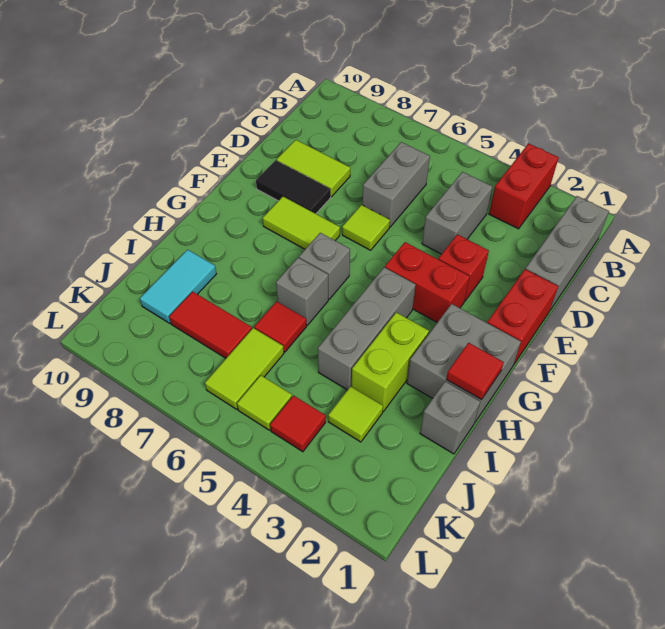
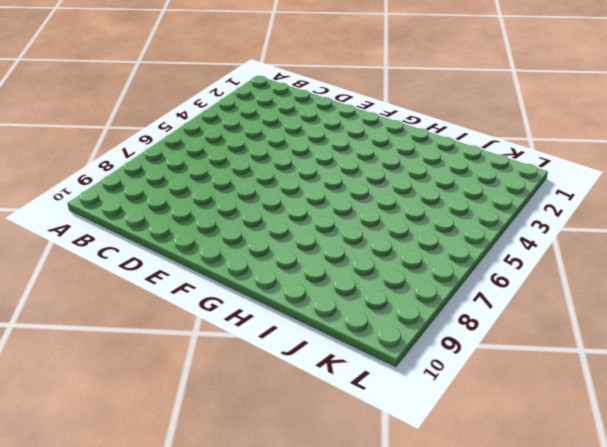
none -> red brick A3:B3 level 1
none -> grey brick B1:D1 level 1
none -> grey brick C4:D4 level 1

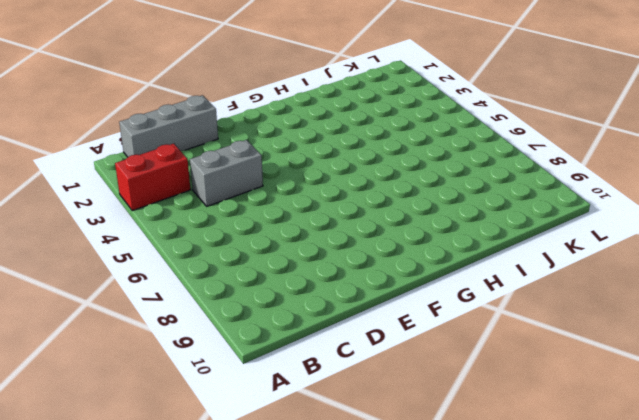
none -> grey brick C6:D6 level 1
none -> lime tile D8:D9 level 1
none -> red brick E1:F1 level 1

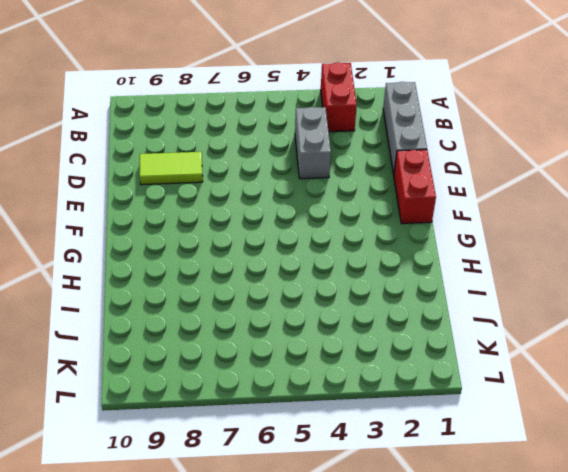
none -> grey brick C6:D6 level 1
none -> red brick E3 level 1
none -> lime tile E6 level 1

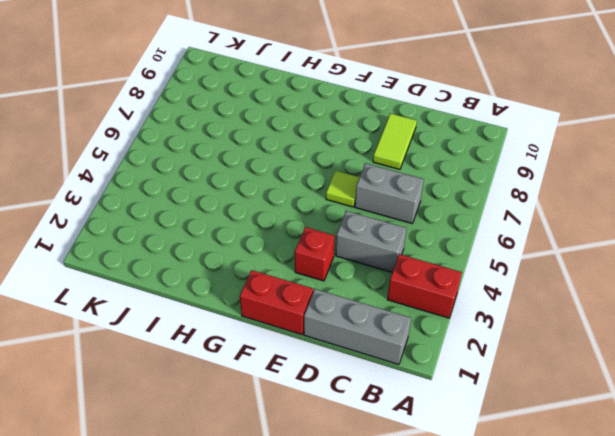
none -> black tile E8:E9 level 1
none -> red brick F3:F4 level 1
none -> lime tile F7:F8 level 1

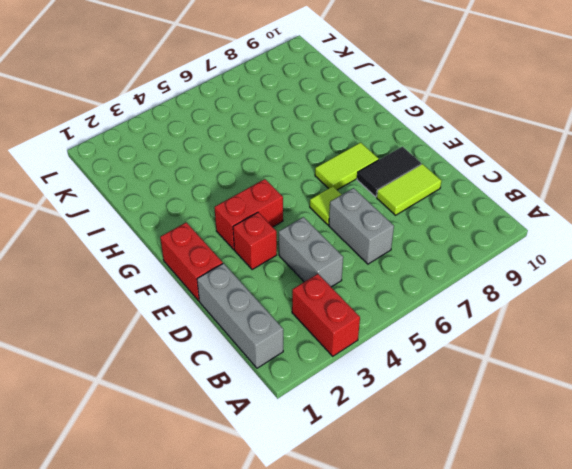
none -> grey brick G1:H2 level 1
none -> grey brick G4:I4 level 1
none -> grey brick G6 level 1

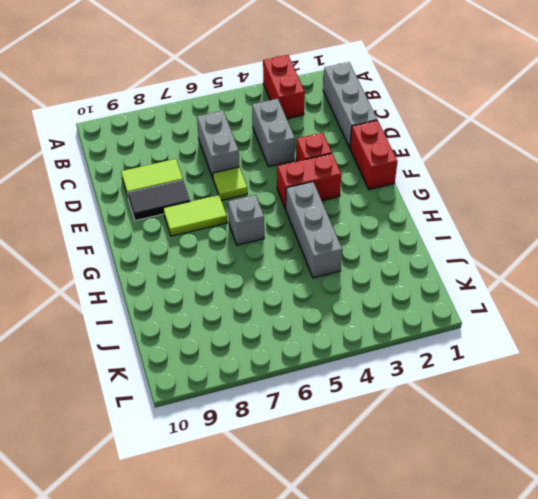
none -> grey brick G1:H2 level 1
none -> lime brick H3:I3 level 1
none -> grey brick H6 level 1

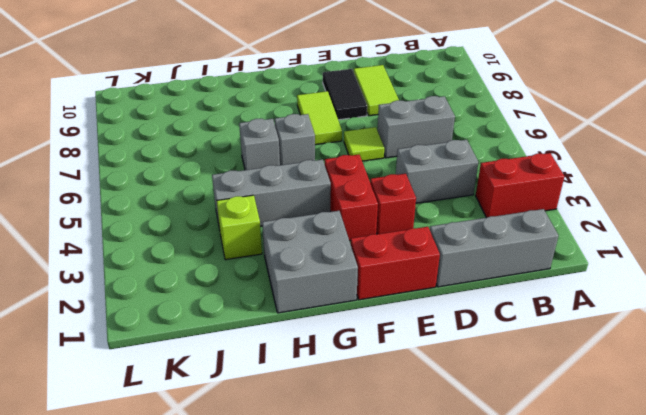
lime brick I3 level 1 -> lime brick H3:I3 level 1
none -> grey brick I1 level 1
none -> red tile I6 level 1
none -> cyan tile I9:J9 level 1

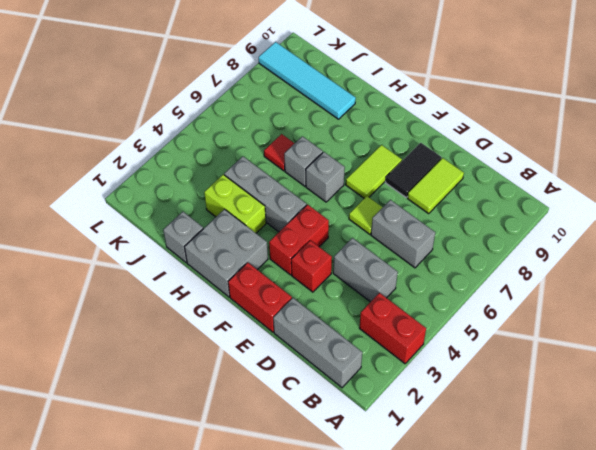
cyan tile I9:L9 level 1 -> cyan tile I9:J9 level 1
none -> lime tile J3 level 1
none -> lime tile J6:K6 level 1
none -> red tile J7:J8 level 1

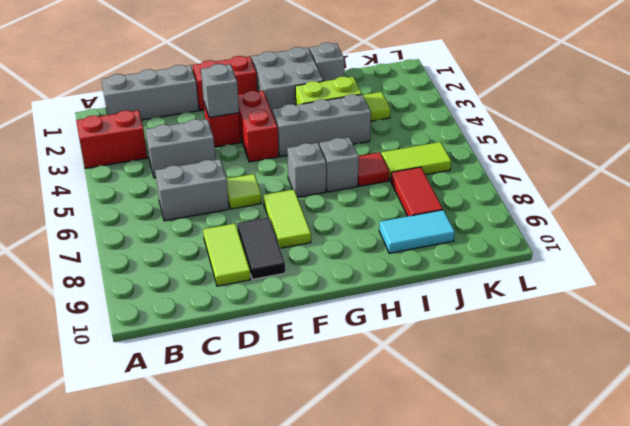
grey brick E3 level 2 -> none
none -> red tile K4 level 1
none -> lime tile K5 level 1
none -> red tile H1 level 2

